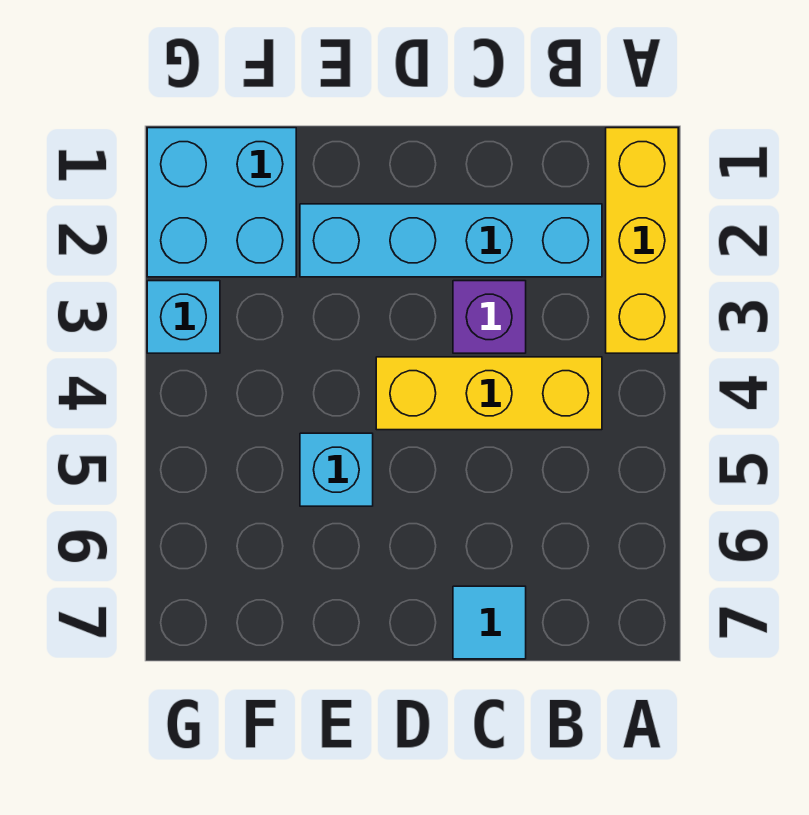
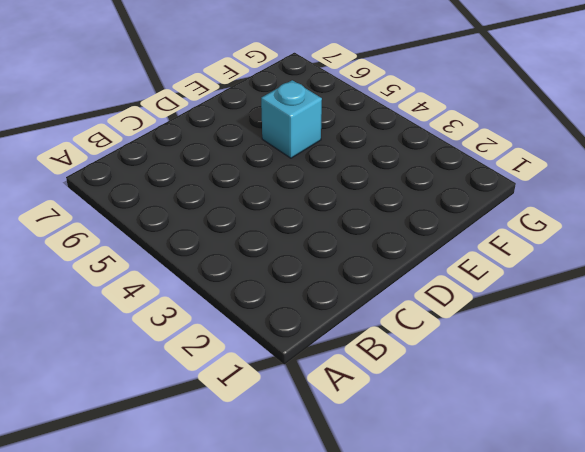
none -> yellow brick A1:A3 level 1
none -> cyan brick B2:E2 level 1

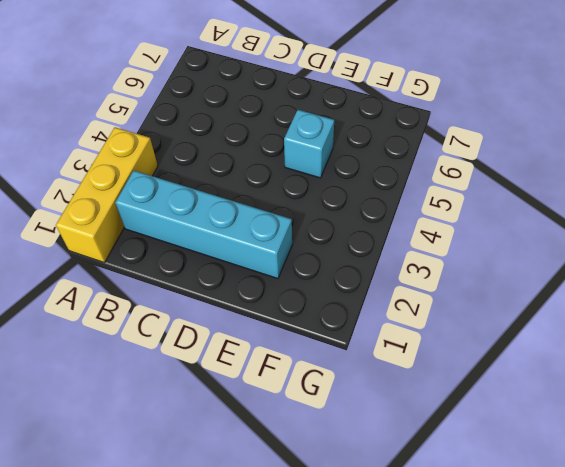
none -> yellow brick B4:D4 level 1
none -> purple brick C3 level 1

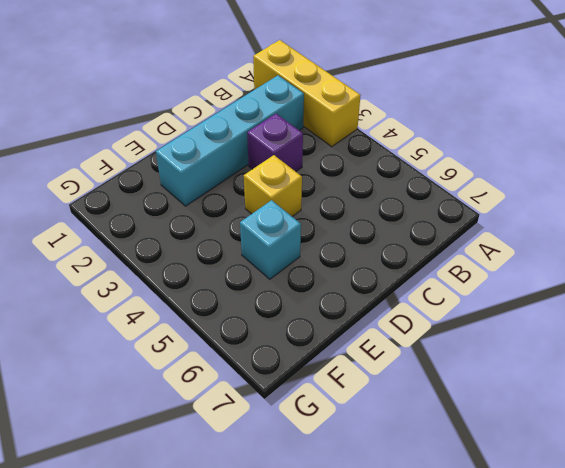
yellow brick D4 level 1 -> yellow brick B4:D4 level 1
none -> cyan tile C7 level 1
none -> cyan brick F1:G2 level 1

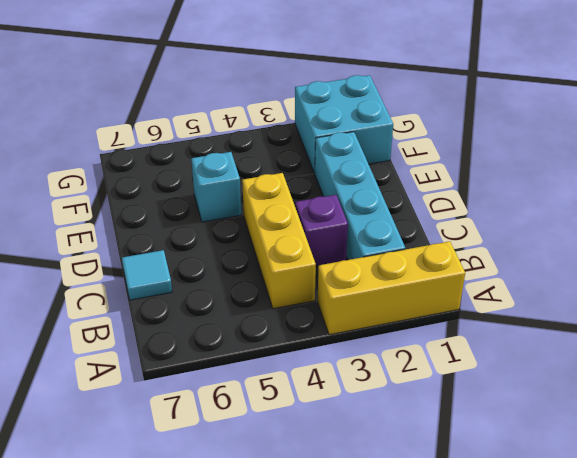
none -> cyan brick G3 level 1

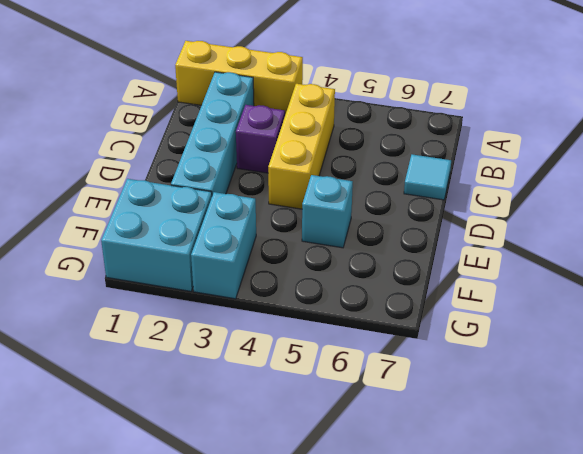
cyan brick F3:G3 level 1 -> cyan brick G3 level 1

